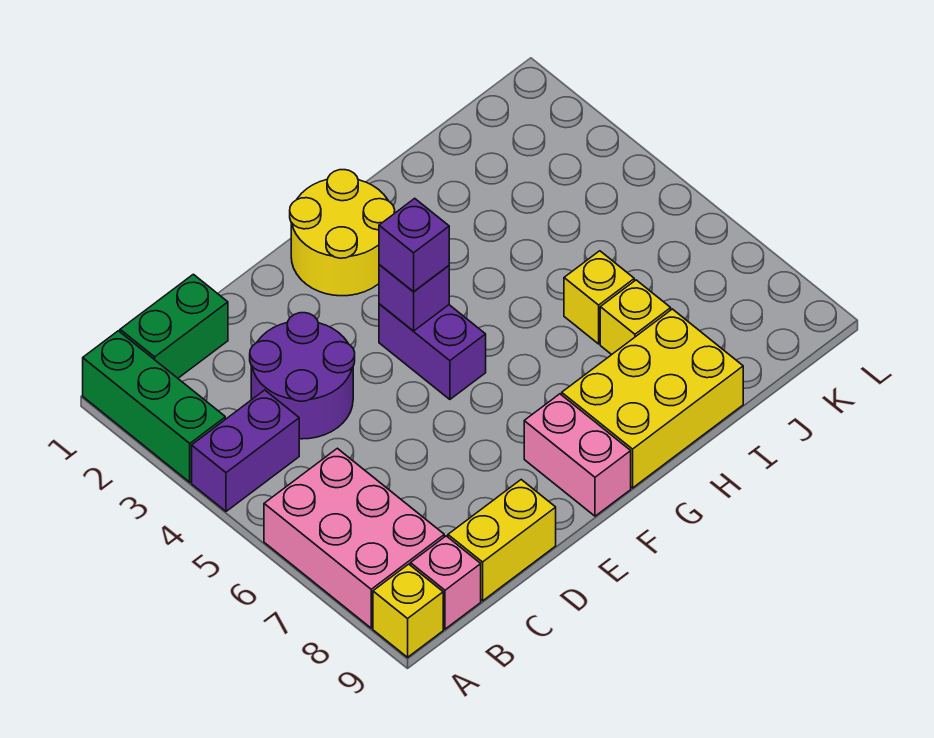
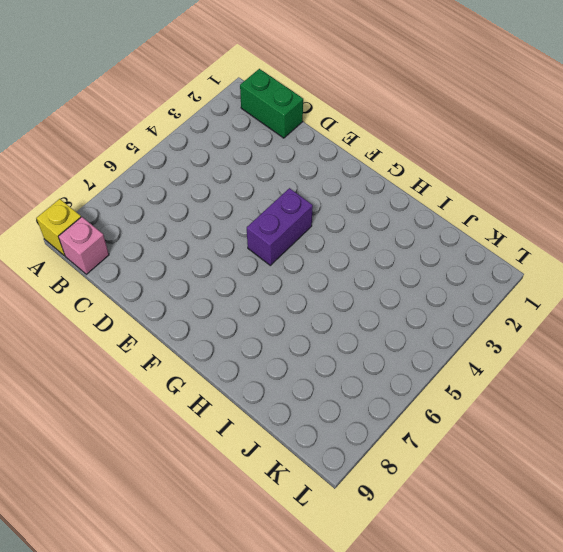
none -> green brick A1:A3 level 1
none -> purple brick A4:B4 level 1
none -> pink brick A6:B8 level 1

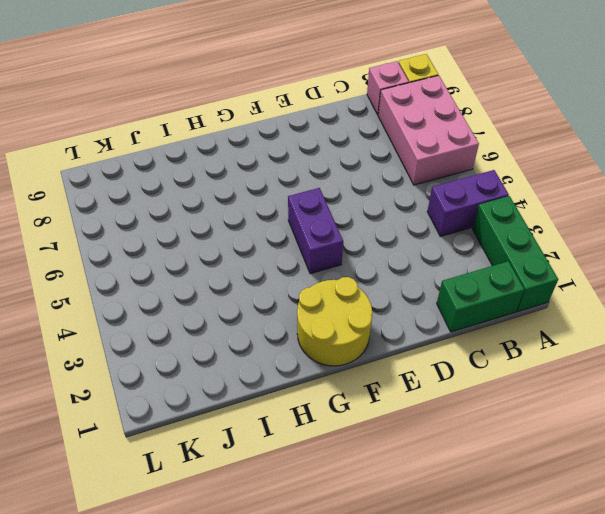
none -> purple round brick C3:D4 level 1
none -> yellow brick C9:D9 level 1
none -> pink brick F8:F9 level 1

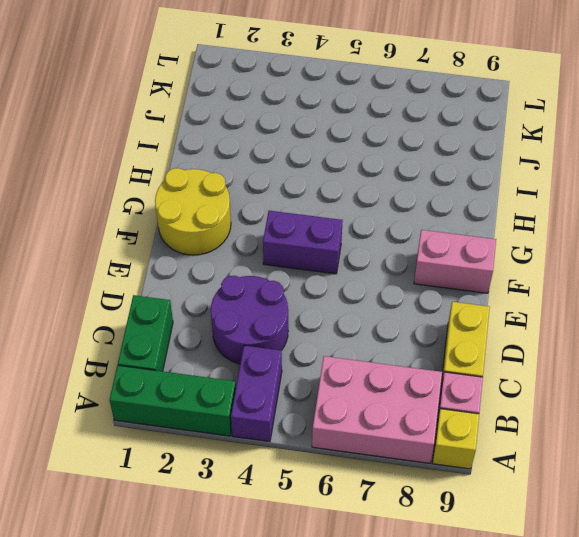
none -> yellow brick G8:I9 level 1
none -> yellow brick I6 level 1
none -> yellow brick I7 level 1

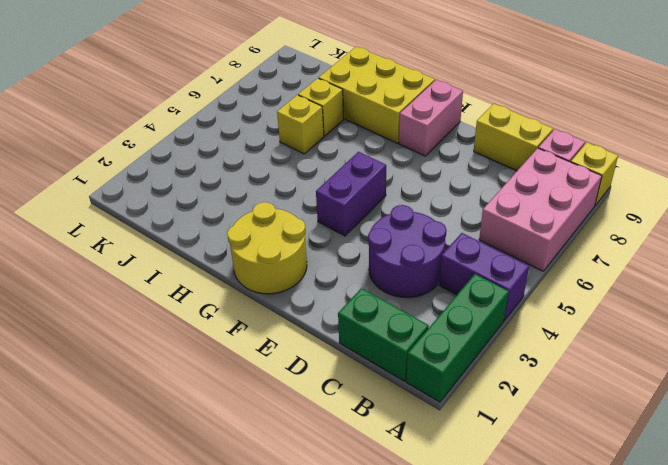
none -> purple brick F4 level 2
none -> purple brick F4 level 3

